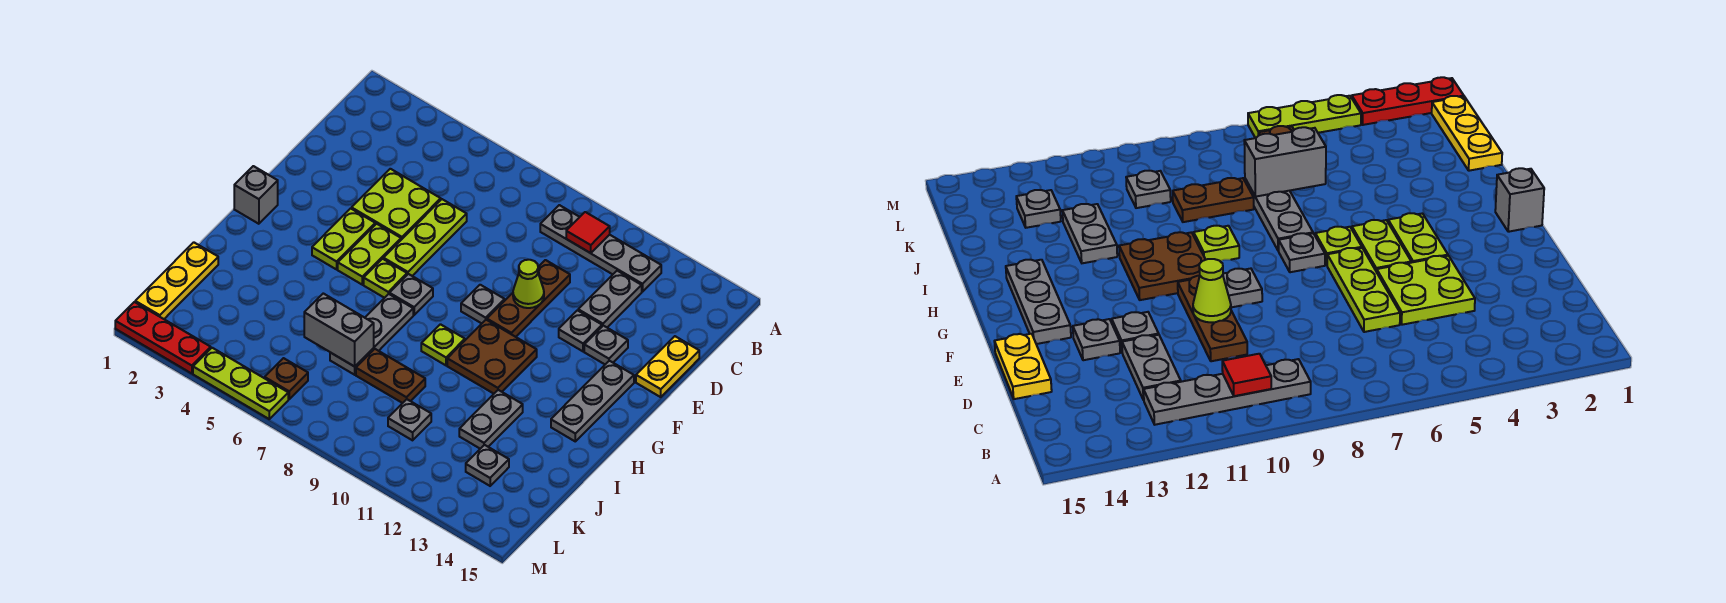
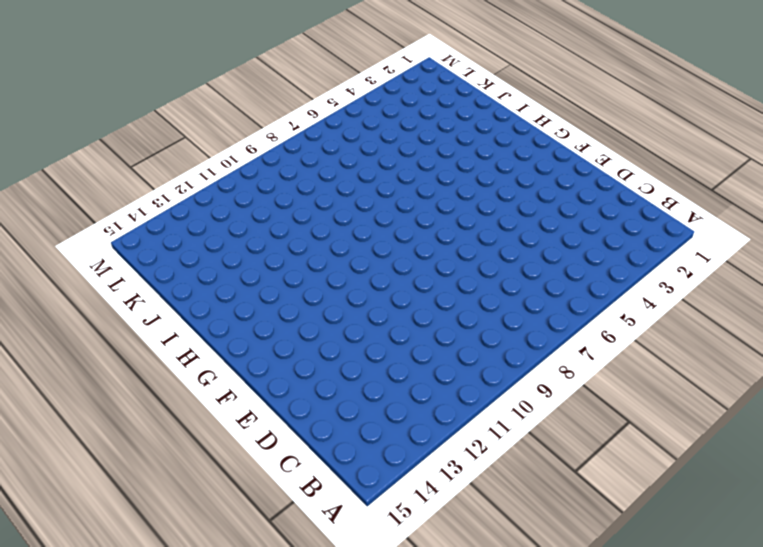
none -> grey plate B9:B12 level 1
none -> grey plate C12:D12 level 1
none -> lime plate D4:E5 level 1

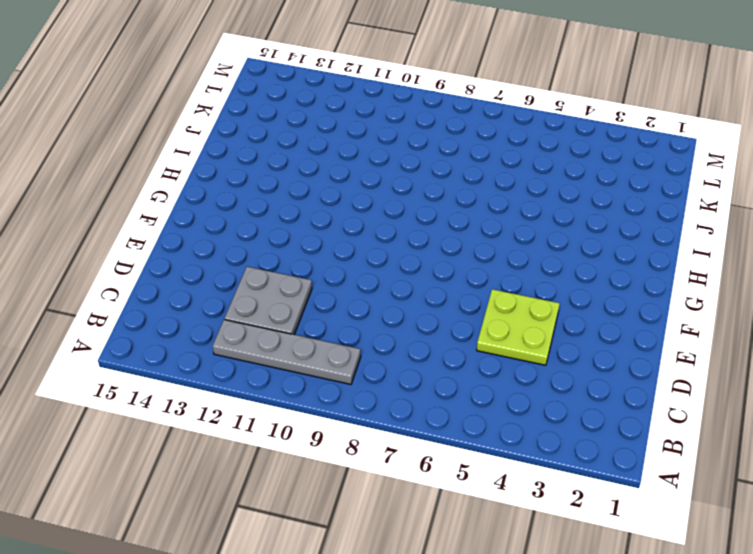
grey plate C11:D12 level 1 -> grey plate C12:D12 level 1
none -> lime plate D6:F6 level 1
none -> brown plate D10:F10 level 1
none -> yellow plate D15:E15 level 1

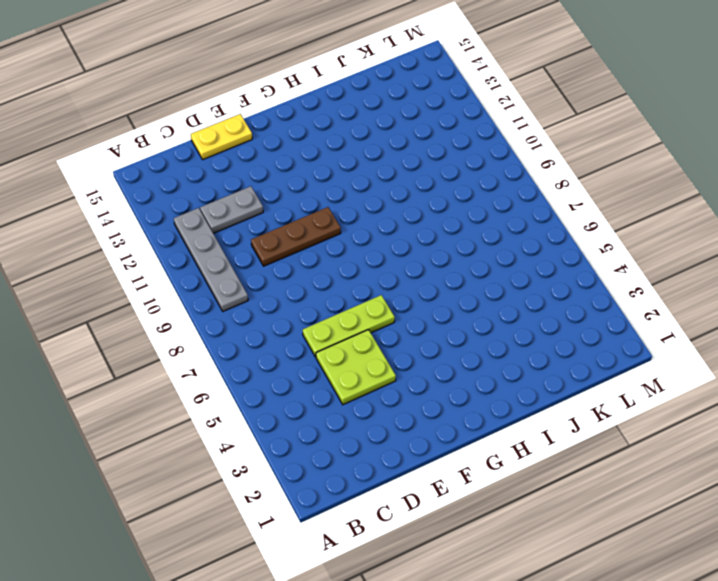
none -> grey plate E12 level 1
none -> grey plate E13 level 1
none -> lime plate F4:G4 level 1

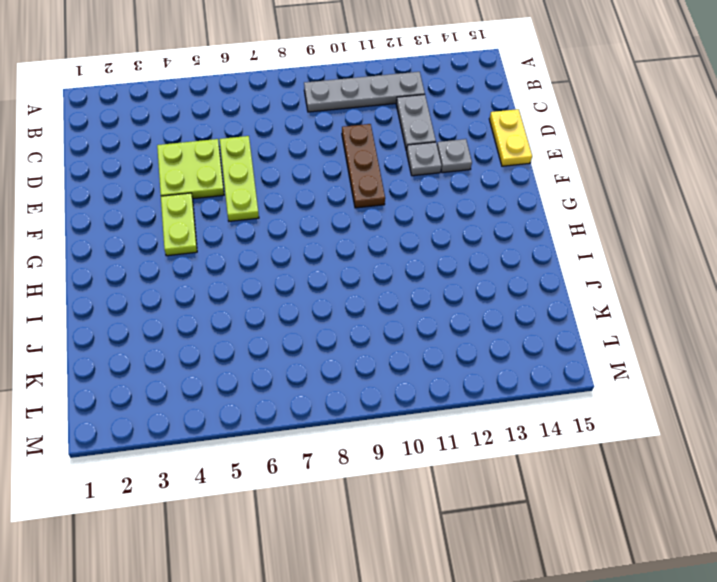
none -> lime plate F5:G5 level 1
none -> grey plate F9 level 1
none -> grey plate F14:H14 level 1

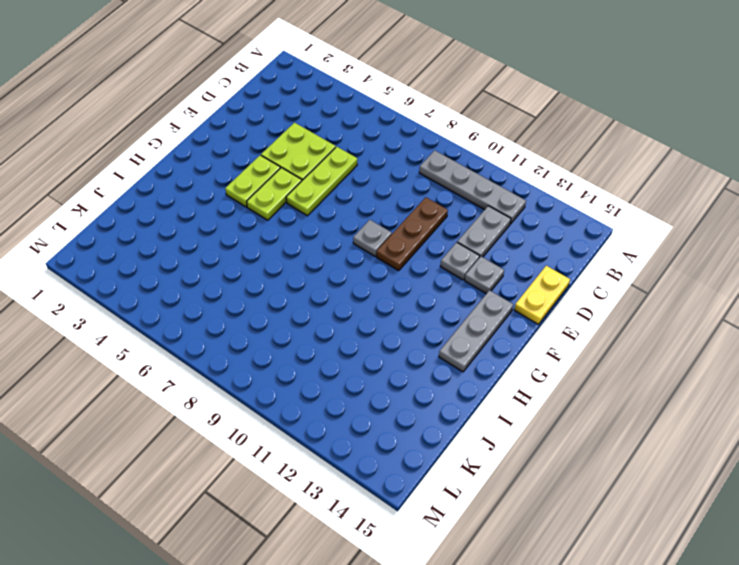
none -> grey brick G1 level 1
none -> lime plate G6 level 1
none -> grey plate G7 level 1

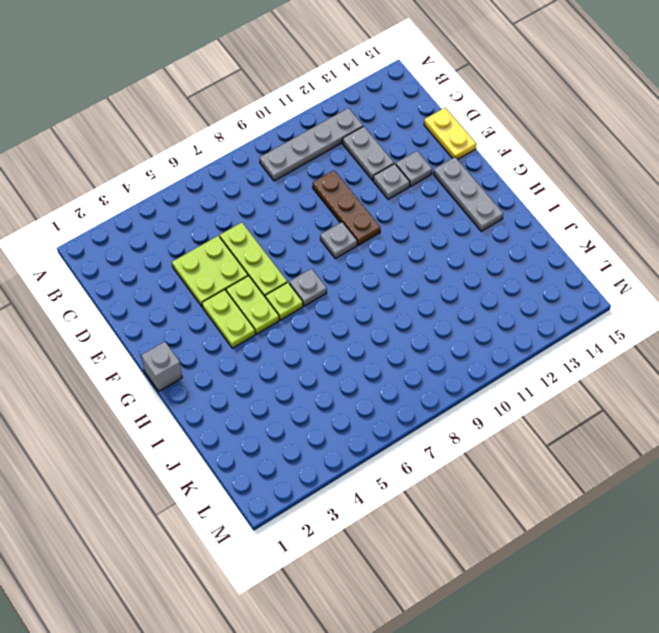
none -> brown plate G10:H11 level 1
none -> grey plate H7:J7 level 1
none -> lime plate H9 level 1

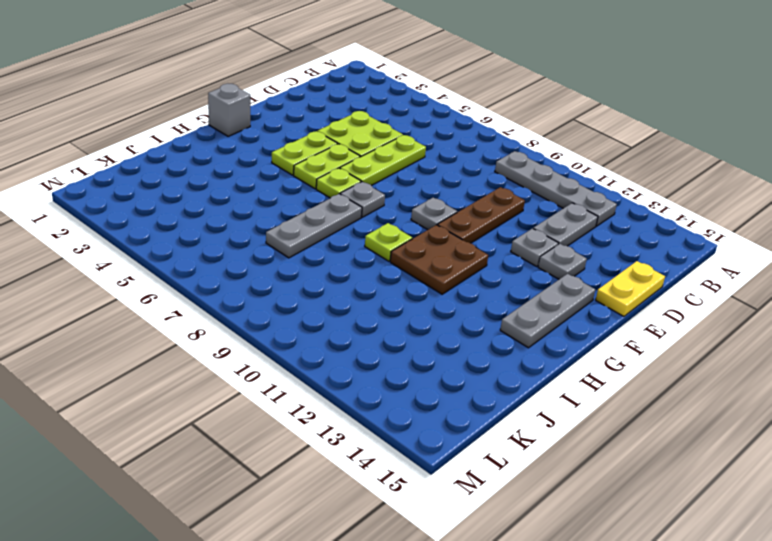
none -> grey plate I12:J12 level 1
none -> yellow plate J1:L1 level 1
none -> brown plate J8:J9 level 1

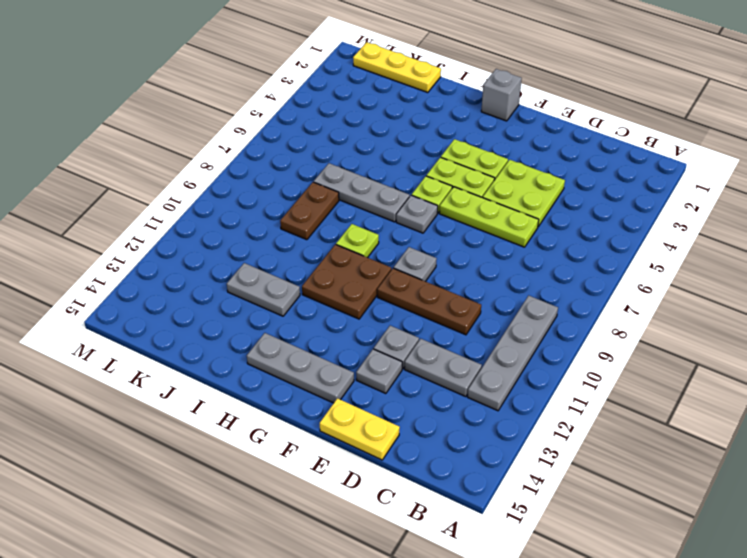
none -> grey plate K10 level 1
none -> grey plate K13 level 1
none -> brown plate L6 level 1

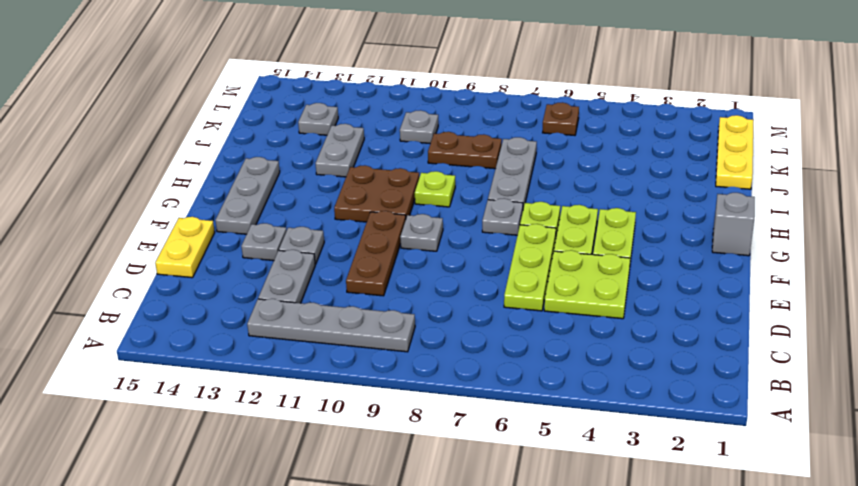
none -> red plate M1:M3 level 1
none -> lime plate M4:M6 level 1
none -> red tile B10 level 2

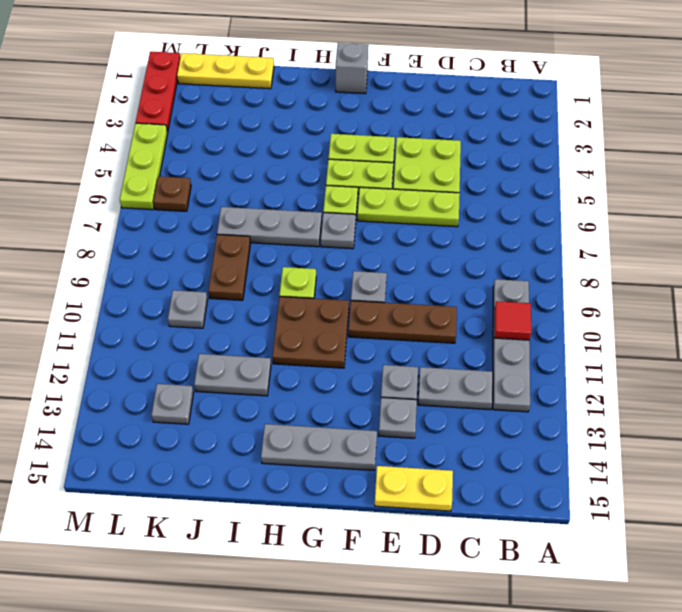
none -> lime cone E10 level 2
none -> grey brick J6:J7 level 2

